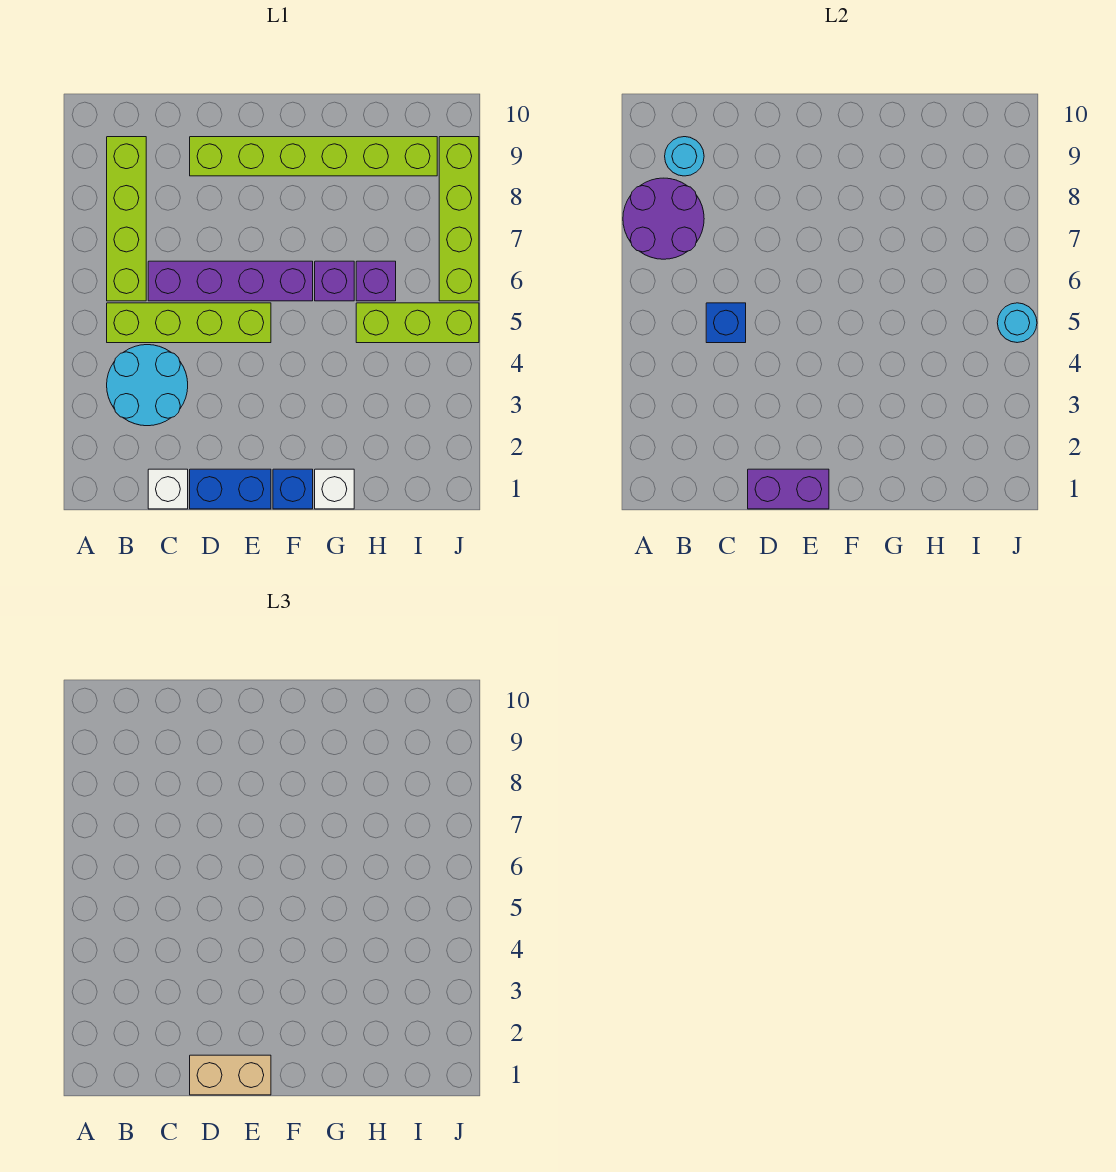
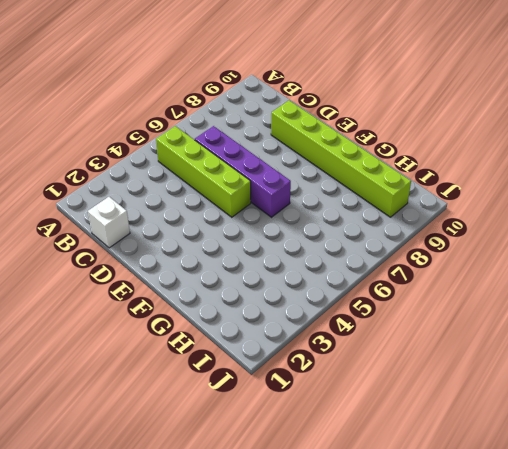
none -> cyan round brick B3:C4 level 1
none -> lime brick B6:B9 level 1
none -> blue brick D1:E1 level 1

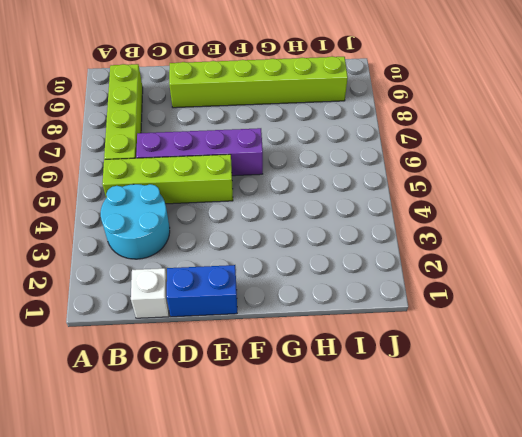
none -> blue brick F1 level 1
none -> white brick G1 level 1
none -> purple brick G6 level 1

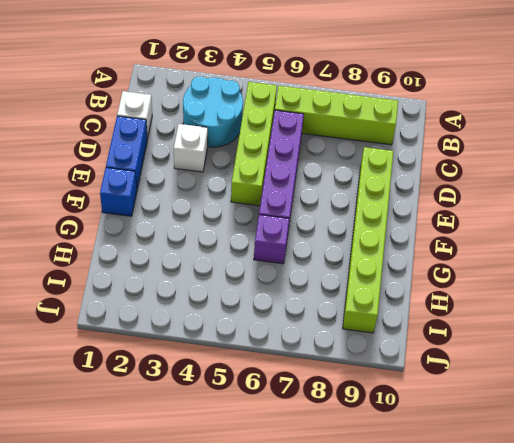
white brick D3 level 1 -> white brick G1 level 1
none -> lime brick H5:J5 level 1
none -> purple brick H6 level 1
none -> lime brick J6:J9 level 1

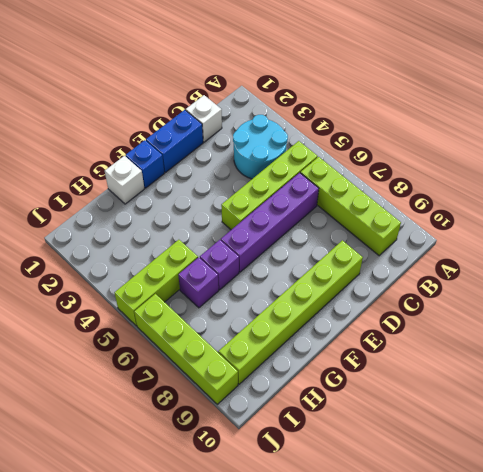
none -> purple round brick A7:B8 level 2
none -> cyan round brick B9 level 2
none -> blue brick C5 level 2

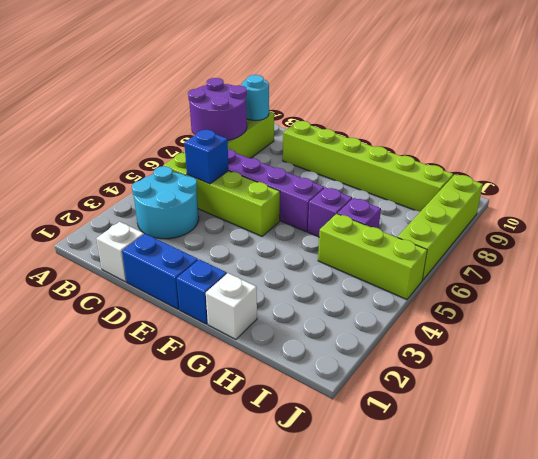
none -> purple brick D1:E1 level 2
none -> cyan round brick J5 level 2
none -> tan brick D1:E1 level 3

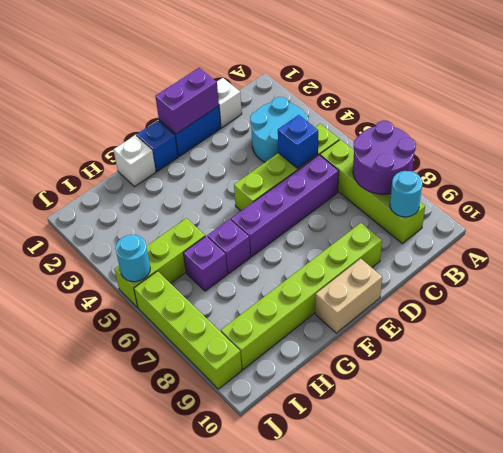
tan brick E10:F10 level 1 -> tan brick D1:E1 level 3

